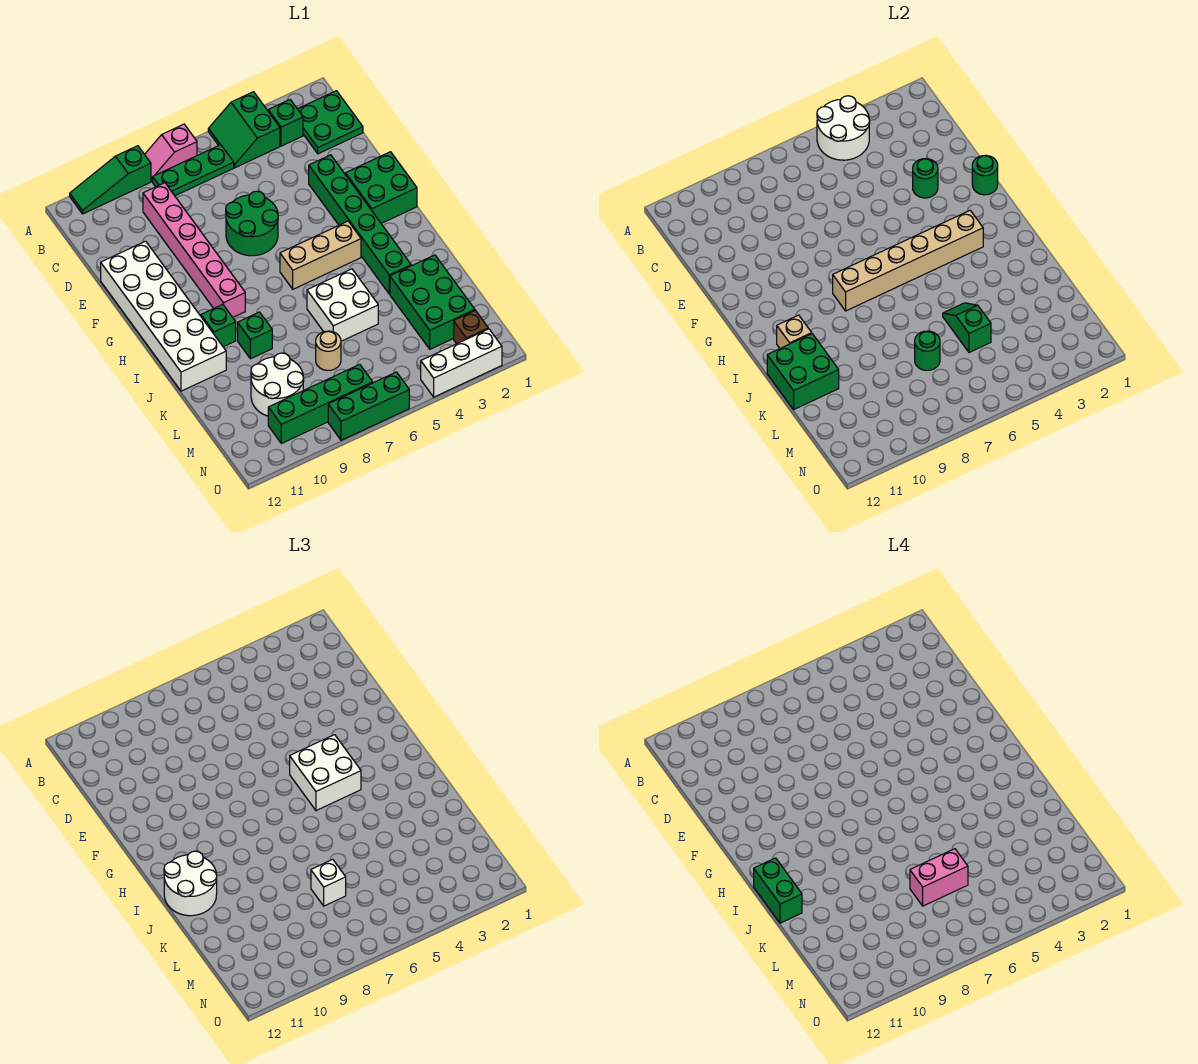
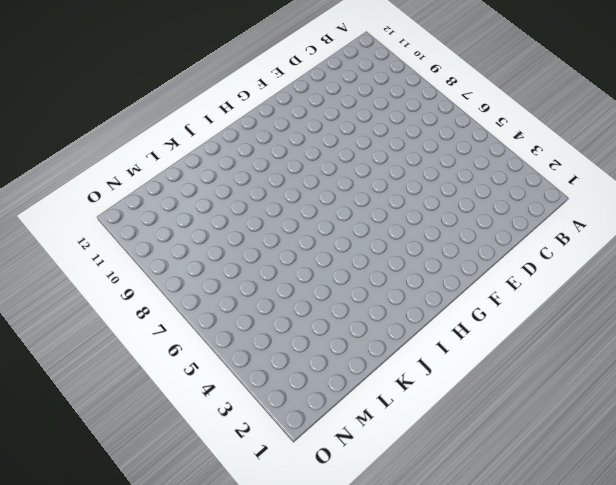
none -> green slope A4:B5 level 1 top 4
none -> pink slope A7:A8 level 1 top 7
none -> green slope A9:A11 level 1 top 9
none -> green plate B1:C2 level 1

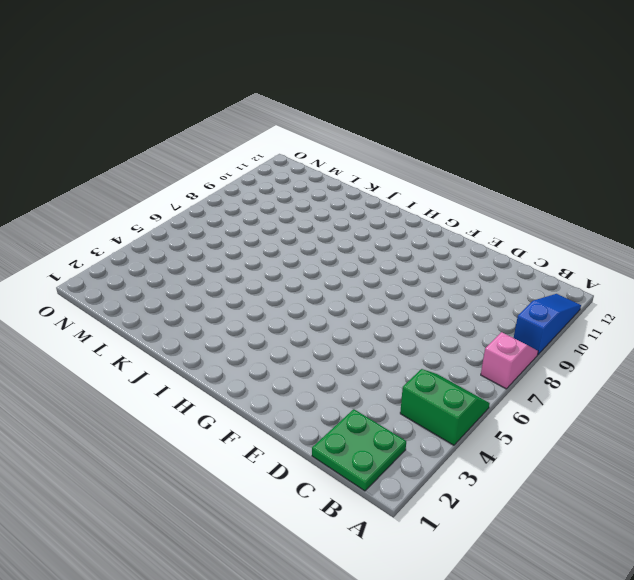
blue slope A9:A11 level 1 top 9 -> green slope A9:A11 level 1 top 9
none -> green brick B3 level 1
none -> green plate B6:B8 level 1
none -> pink brick C9:H9 level 1
none -> green brick E3:J3 level 1

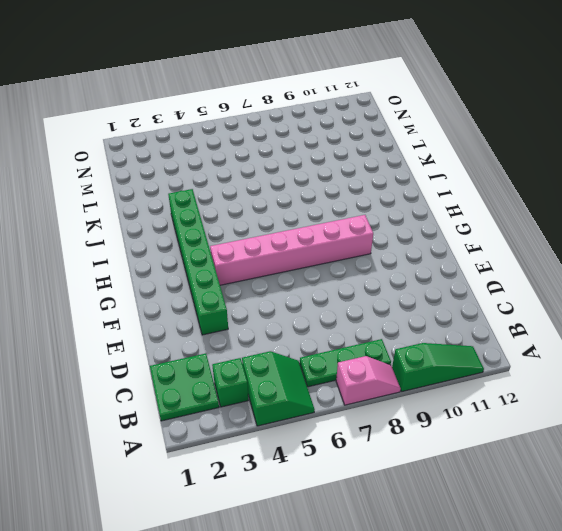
pink brick G4:G9 level 1 -> pink brick C9:H9 level 1
none -> green round brick E6:F7 level 1
none -> white brick E11:J12 level 1
none -> green brick F1:G2 level 1
none -> tan brick H4:H6 level 1

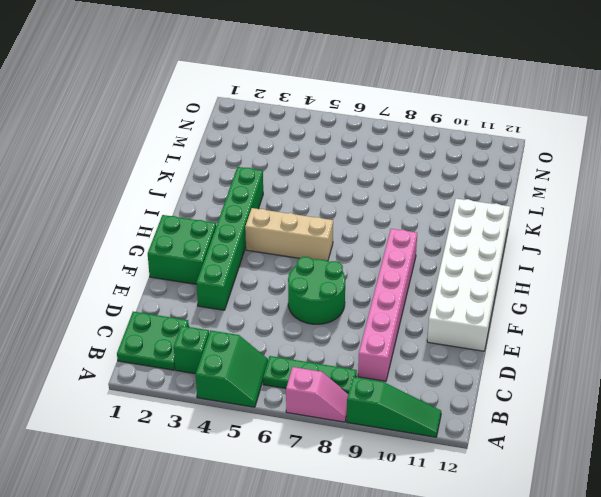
none -> green brick I10 level 1
none -> white brick J5:K6 level 1
none -> green brick J9 level 1
none -> green brick K2:M3 level 1

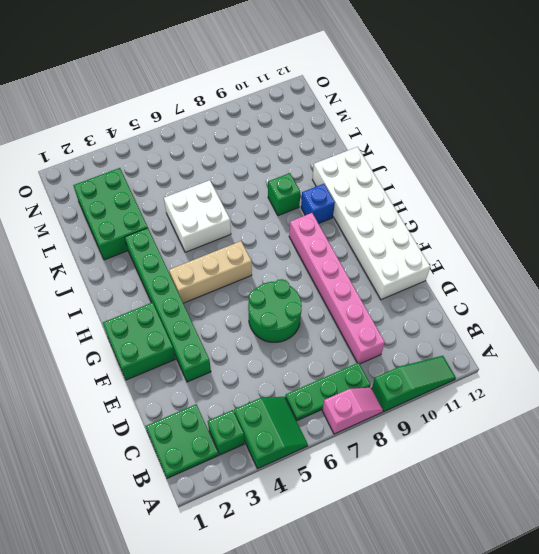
blue brick I10 level 1 -> green brick I10 level 1
none -> tan round brick L7 level 1
none -> white round brick L9:M10 level 1
none -> brown brick N2 level 1
none -> green brick N7:N10 level 1

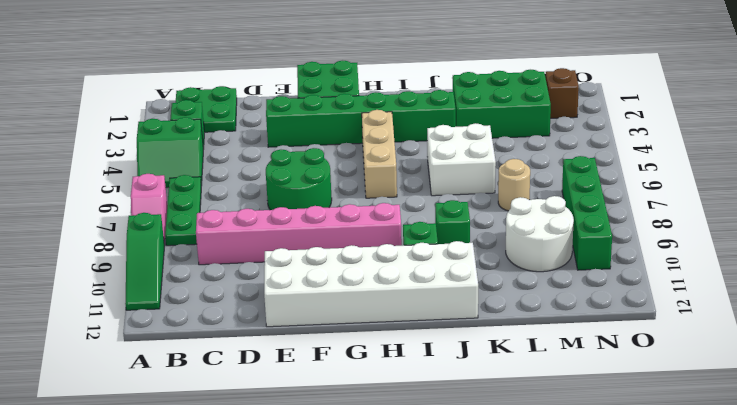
none -> white brick O2:O4 level 1
none -> green brick O6:O8 level 1
none -> white round brick A4:B5 level 2
none -> green round brick E3 level 2

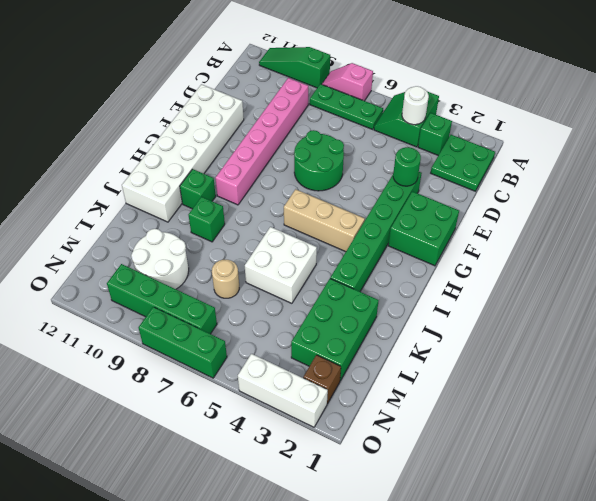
white round brick B4 level 2 -> white round brick A4:B5 level 2
none -> green round brick F1 level 2
none -> tan brick H3:H8 level 2
none -> tan brick I11 level 2
none -> green brick J11:K12 level 2

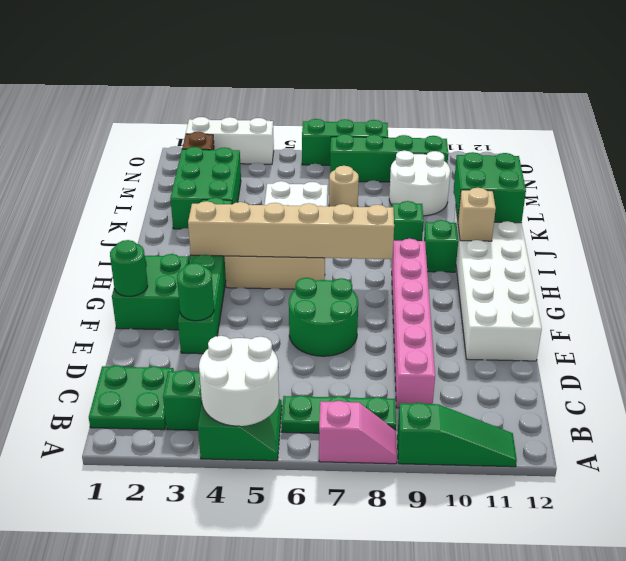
none -> green slope K5:L5 level 2 top L
none -> green round brick L7 level 2
none -> white brick G4:H5 level 3
none -> white round brick I11:J12 level 3

